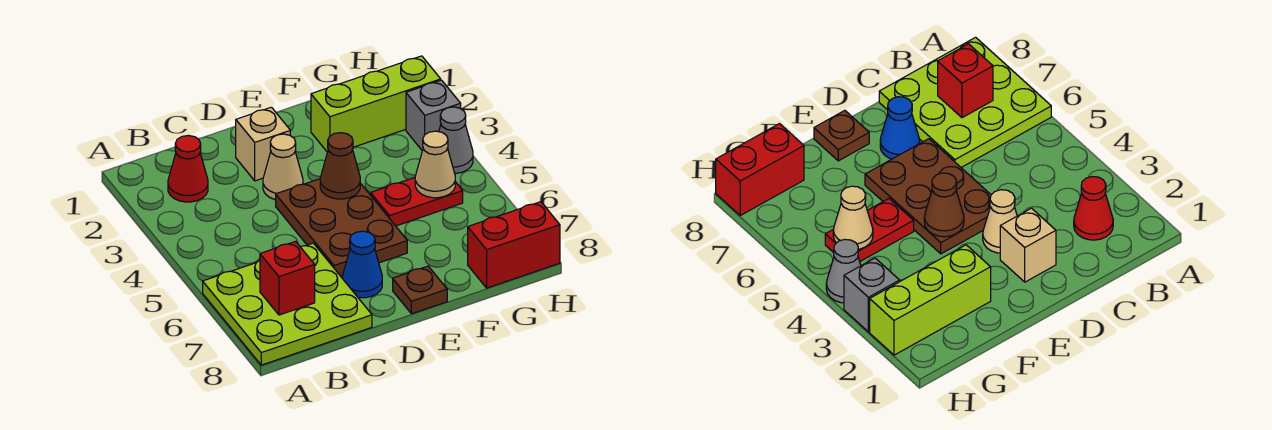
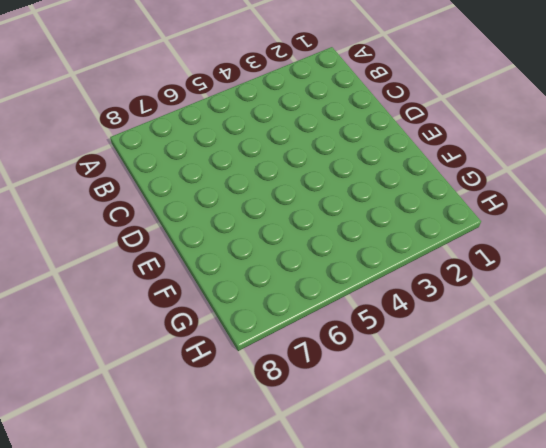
none -> lime plate A6:C8 level 1
none -> red cone B2 level 1
none -> tan brick D2 level 1

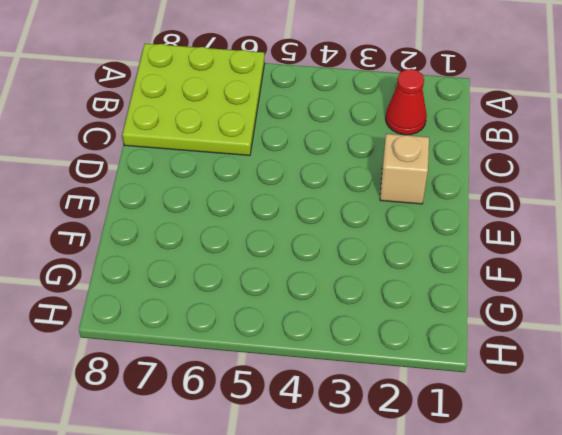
none -> tan cone D3 level 1
none -> brown plate D4:E6 level 1
none -> blue cone D7 level 1

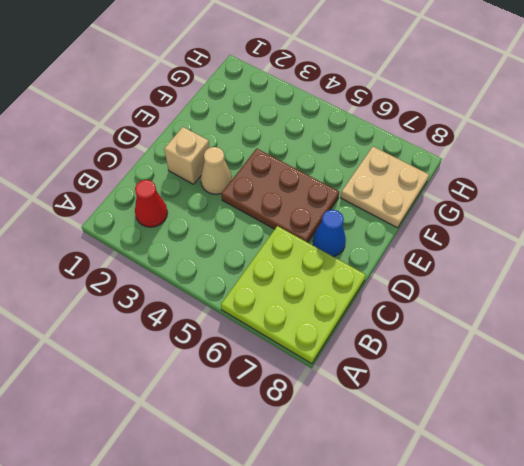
tan plate F7:G8 level 1 -> red brick G8:H8 level 1
none -> brown plate E8 level 1
none -> lime brick F2:H2 level 1
none -> red plate F5:G5 level 1

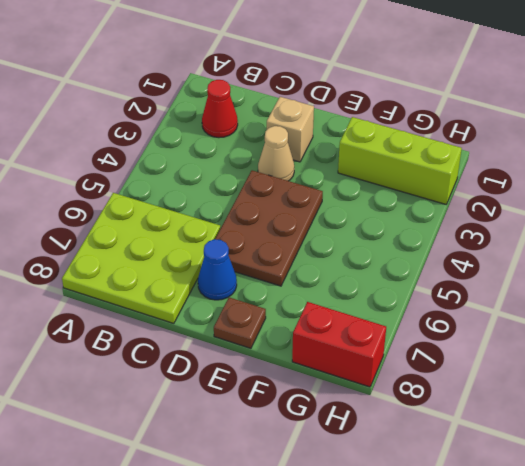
none -> red plate F5:G5 level 1
none -> grey brick H3 level 1
none -> grey cone H4 level 1

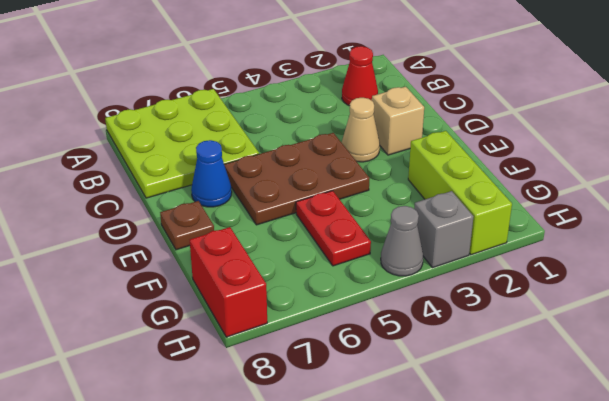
none -> red brick B7 level 2
none -> brown cone E4 level 2
none -> tan cone G5 level 2

